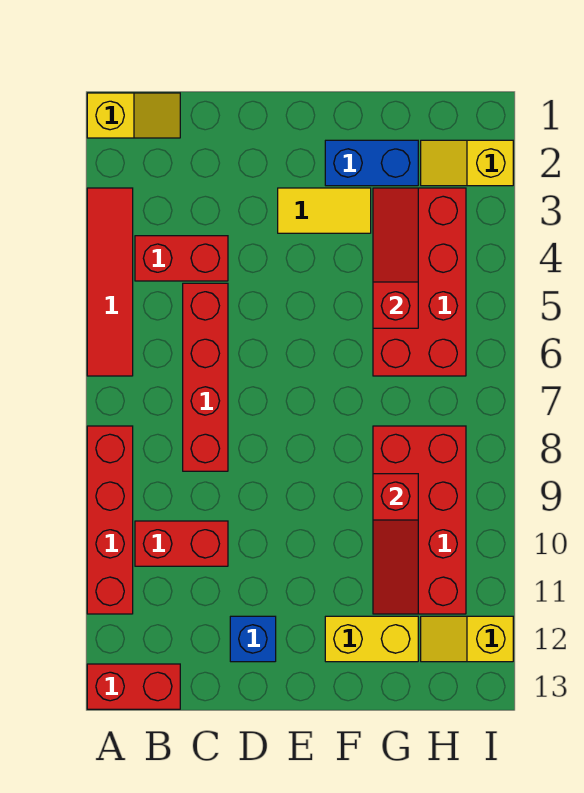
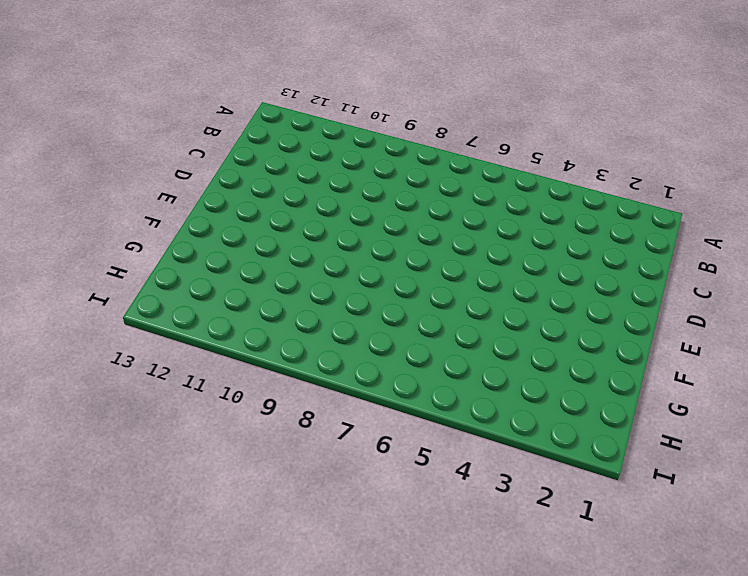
none -> yellow slope A1:B1 level 1 top A
none -> red tile A3:A6 level 1
none -> red brick A8:A11 level 1

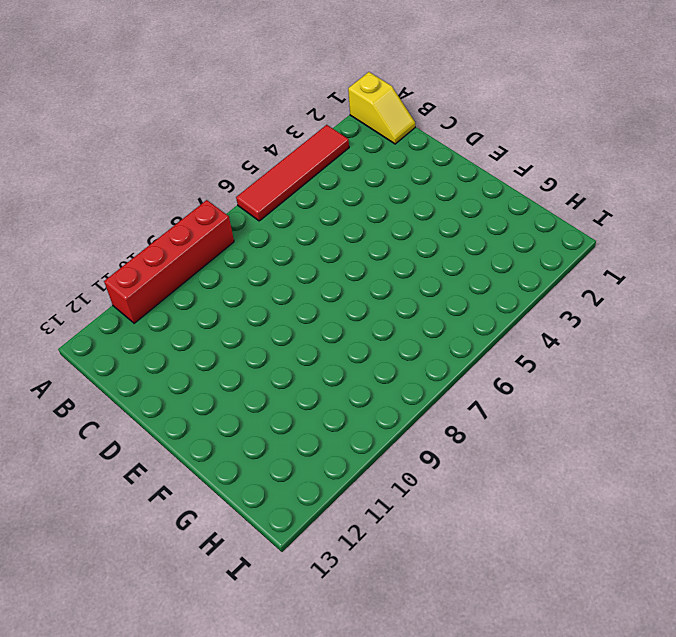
none -> red brick A13:B13 level 1
none -> red brick B4:C4 level 1
none -> red brick B10:C10 level 1

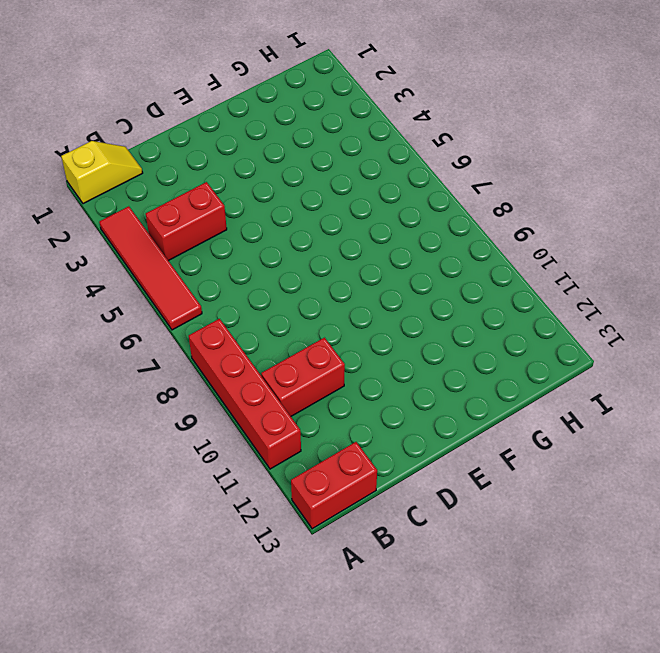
none -> red brick C5:C8 level 1
none -> blue brick D12 level 1
none -> yellow tile E3:F3 level 1

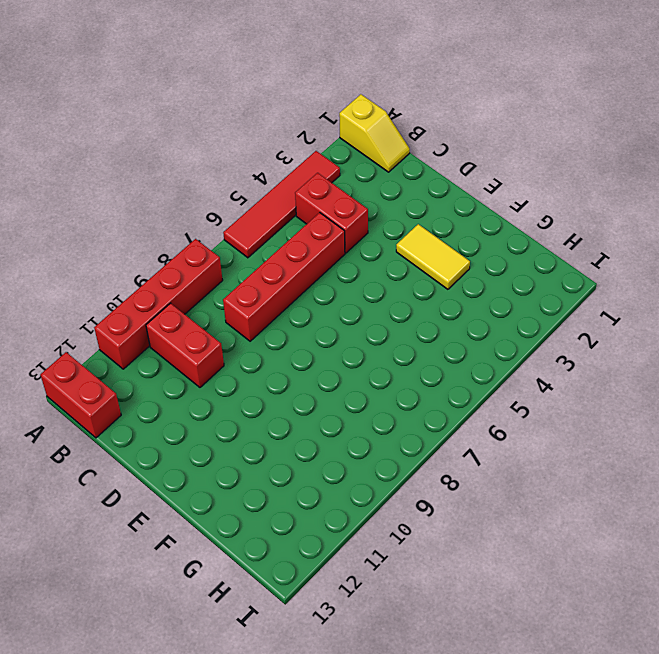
none -> blue brick D12 level 1
none -> blue brick F2:G2 level 1
none -> yellow brick F12:G12 level 1

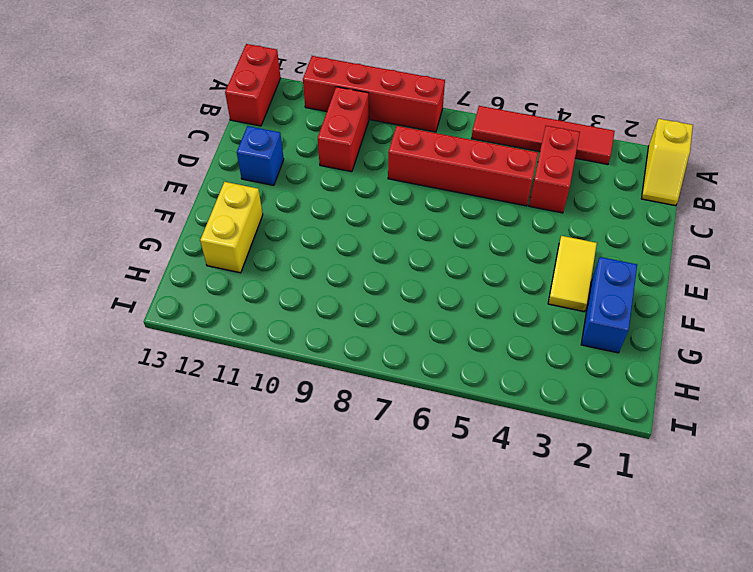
none -> red brick G3:H6 level 1
none -> red brick G8:H11 level 1
none -> yellow slope H2:I2 level 1 top I

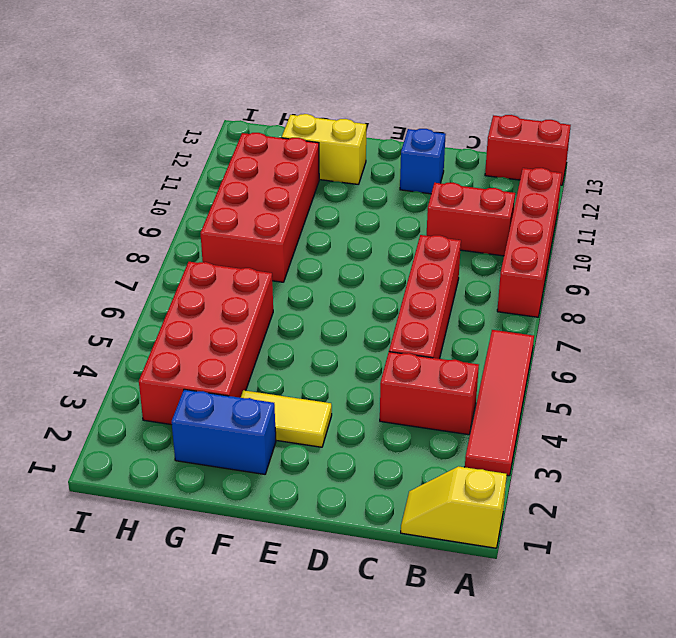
none -> yellow slope H2:I2 level 1 top I
none -> yellow slope H12:I12 level 1 top I
none -> red slope G3:G5 level 2 top 5

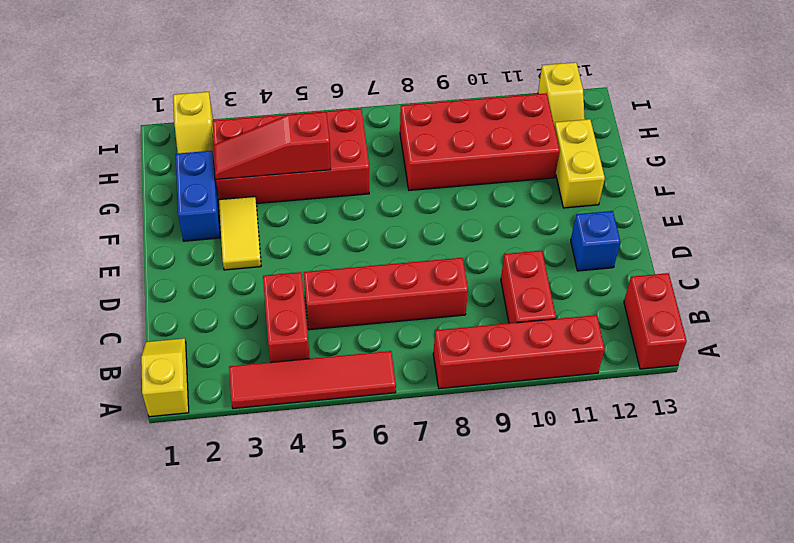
none -> red slope G9:G11 level 2 top 9

